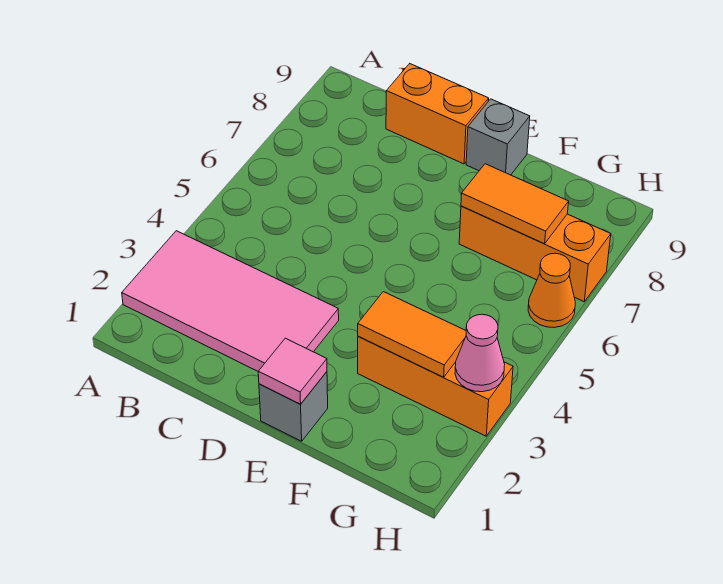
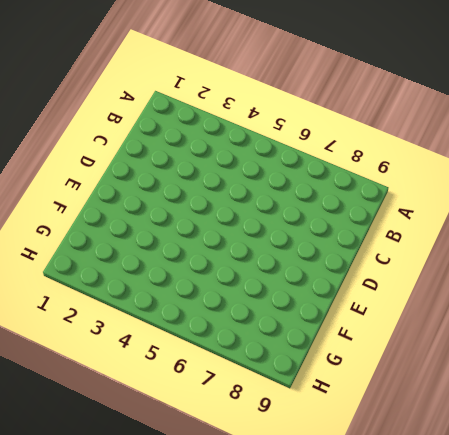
none -> pink tile A2:D3 level 1
none -> orange brick C9:D9 level 1

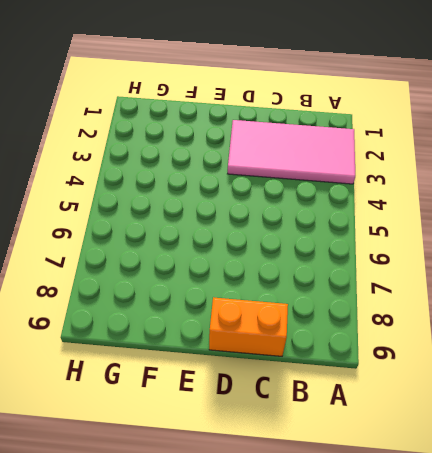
none -> grey brick E1 level 1
none -> grey brick E9 level 1

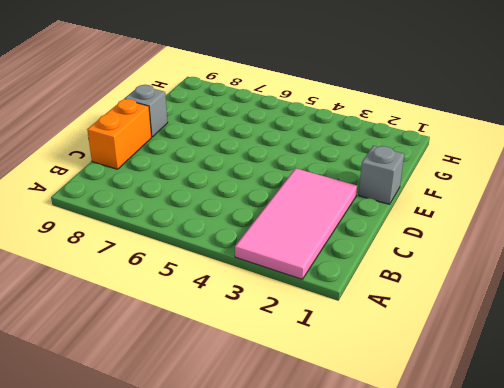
none -> orange brick F3:H3 level 1
none -> orange brick F7:H7 level 1

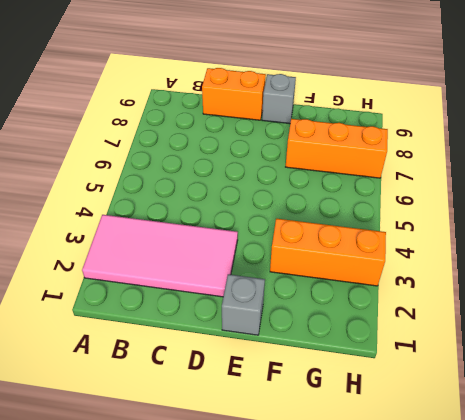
none -> orange cone H6 level 1
none -> pink tile E1 level 2

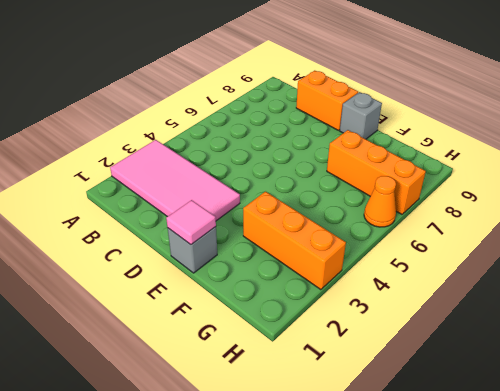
none -> orange tile F3:G3 level 2
none -> orange tile F7:G7 level 2

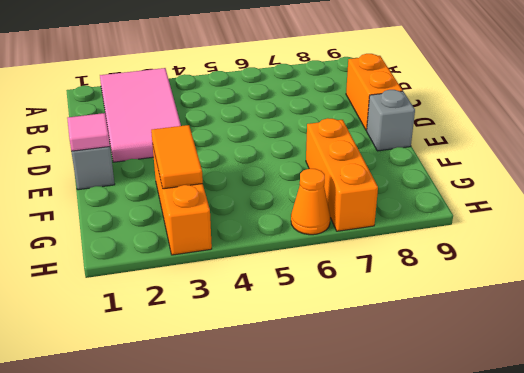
none -> orange tile F7:G7 level 2
none -> pink cone H3 level 2

